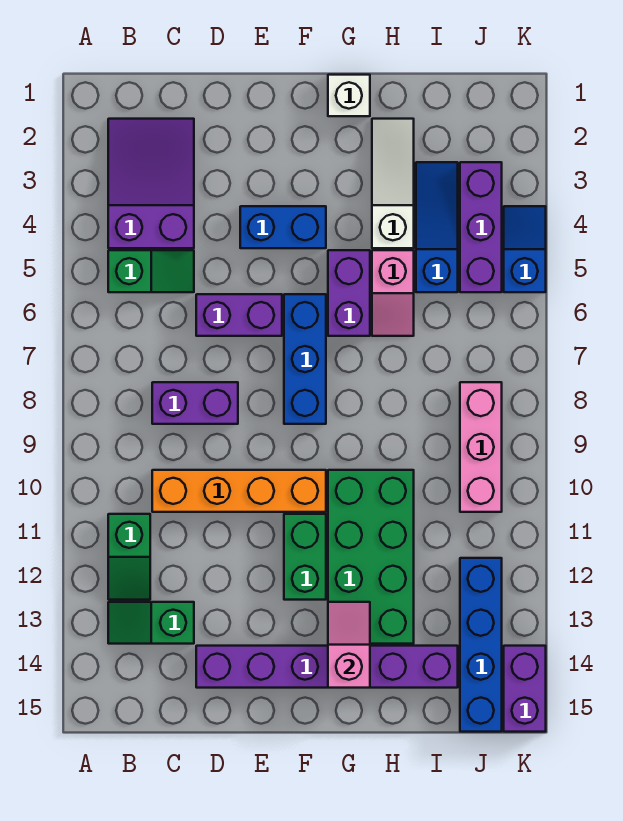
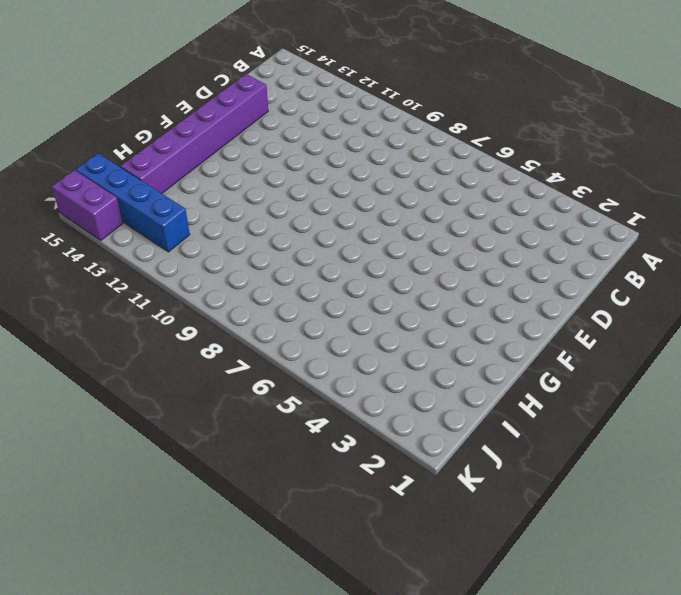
none -> purple slope B2:C4 level 1 top 4
none -> green slope B5:C5 level 1 top B
none -> green slope B11:B12 level 1 top 11

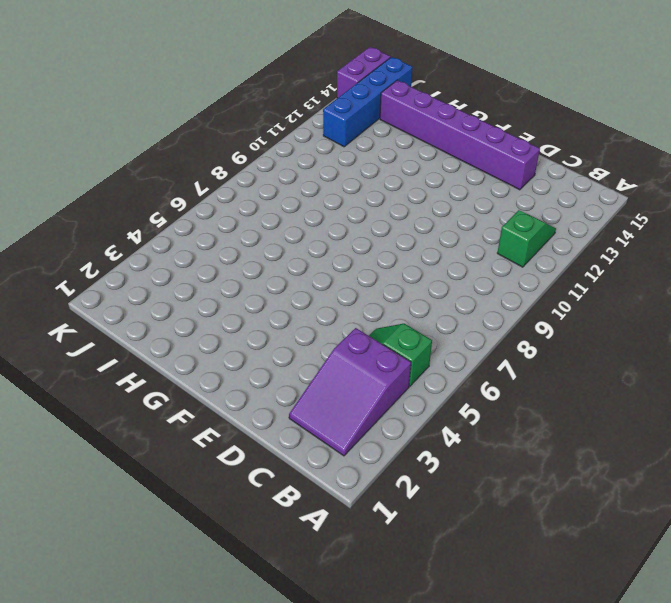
none -> green slope B13:C13 level 1 top C
none -> purple brick C8:D8 level 1
none -> orange brick C10:F10 level 1

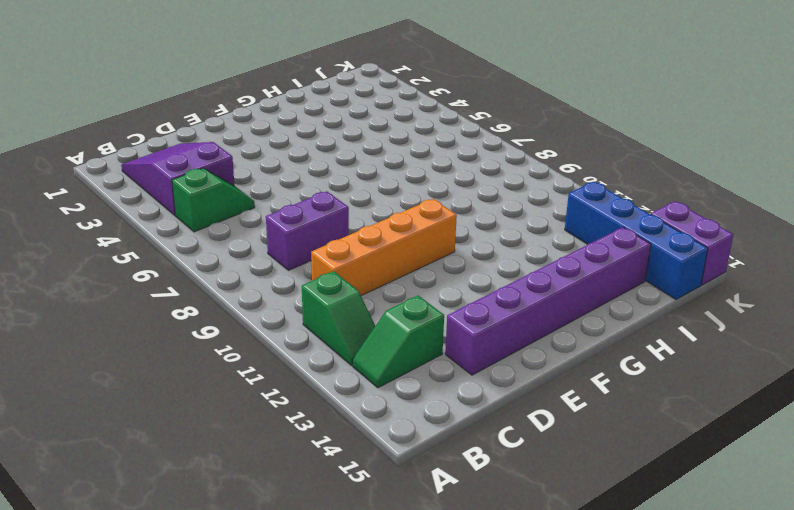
none -> purple brick D6:E6 level 1
none -> blue brick E4:F4 level 1
none -> blue brick F6:F8 level 1

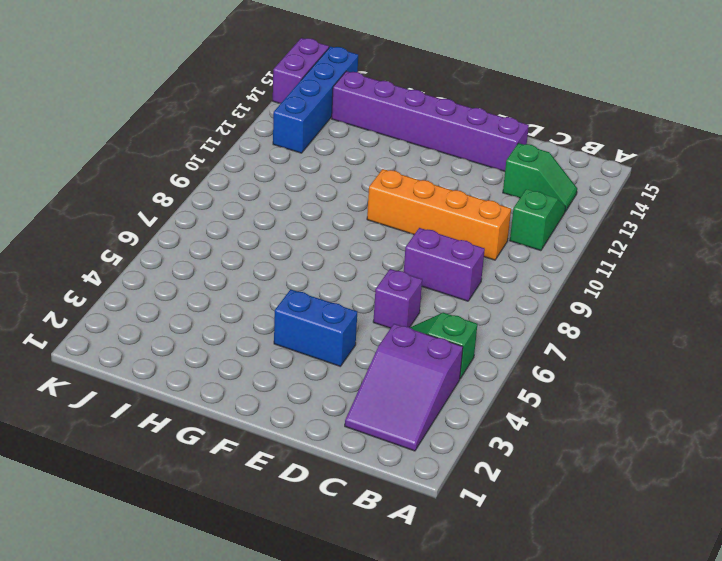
purple brick D6 level 1 -> purple brick D6:E6 level 1
none -> blue brick F6:F8 level 1
none -> green brick F11:F12 level 1
none -> white brick G1 level 1

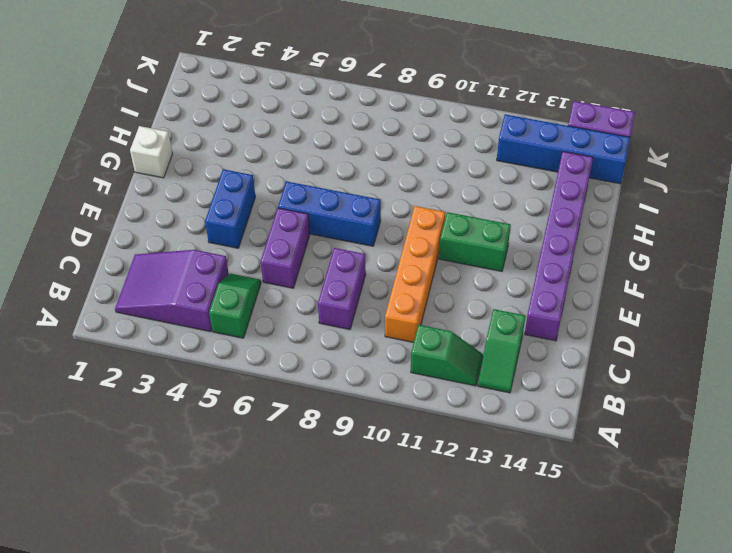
none -> purple brick G5:G6 level 1
none -> green brick G10:H13 level 1
none -> white slope H2:H4 level 1 top 4

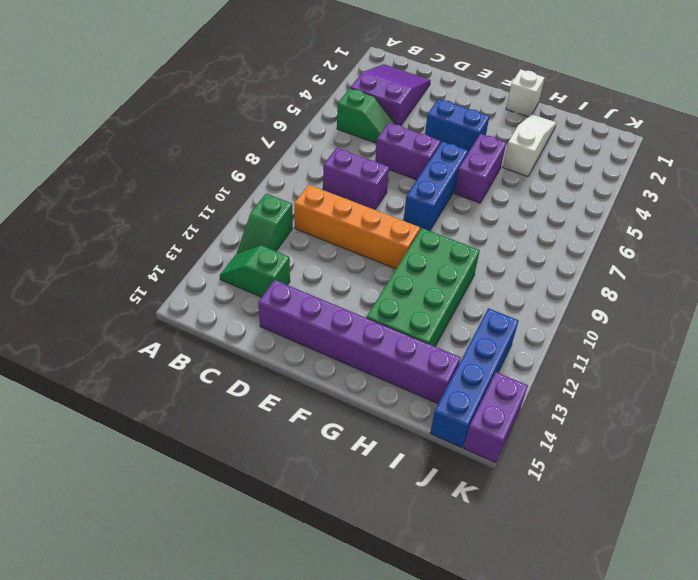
none -> green brick F11:F12 level 1
none -> pink slope H5:H6 level 1 top 5
none -> blue slope I3:I5 level 1 top 5

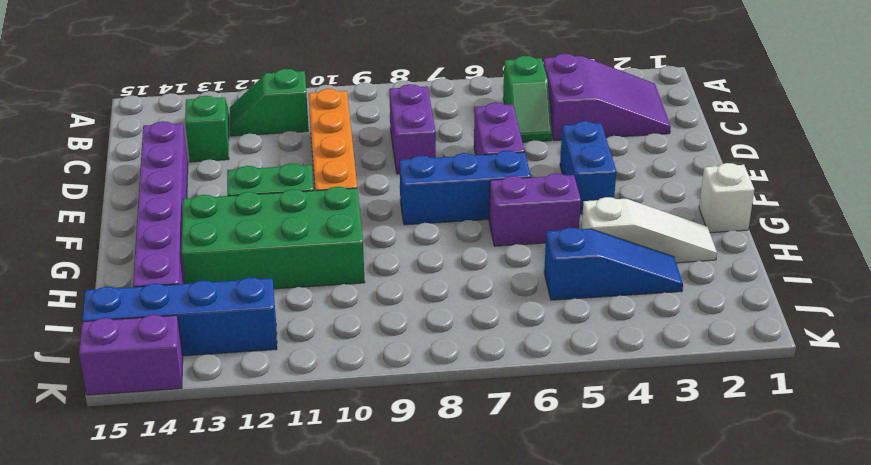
none -> pink slope H5:H6 level 1 top 5
none -> purple brick J3:J5 level 1
none -> pink brick J8:J10 level 1

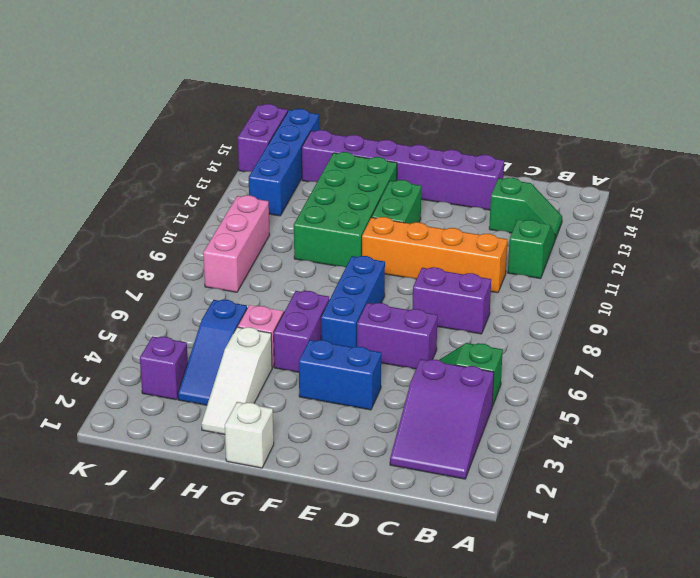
purple brick J3 level 1 -> purple brick J3:J5 level 1
none -> blue slope K4:K5 level 1 top 5
none -> pink slope G13:G14 level 2 top 14

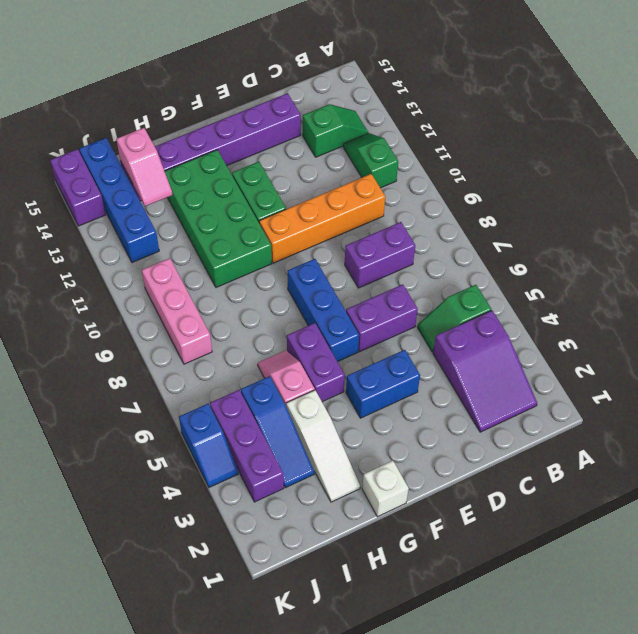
pink slope I13:I14 level 2 top 14 -> pink slope G13:G14 level 2 top 14

